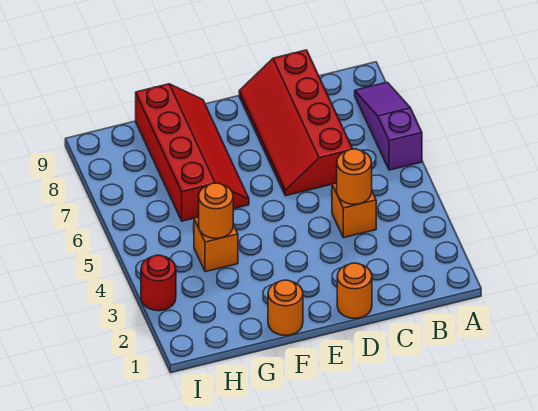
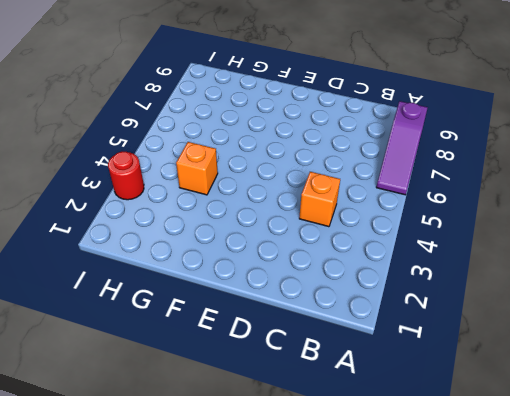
purple slope A6:A8 level 1 top 8 -> purple slope A6:A8 level 1 top 6
none -> red slope C6:D9 level 1 top C
none -> orange round brick D1 level 1

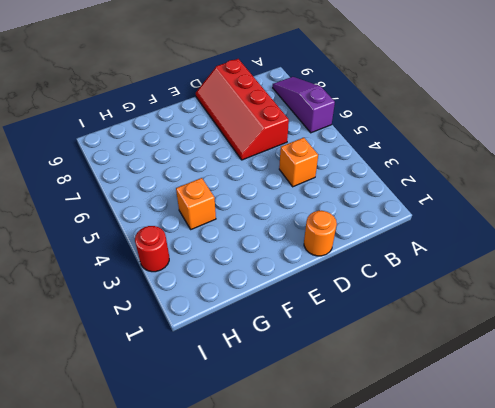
none -> orange round brick F1 level 1
none -> red slope F6:G9 level 1 top G

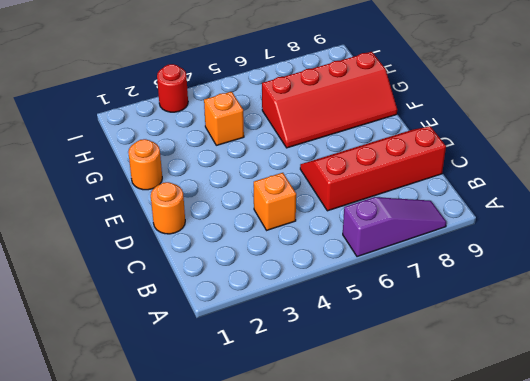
none -> orange round brick C4 level 2
none -> orange round brick G4 level 2

